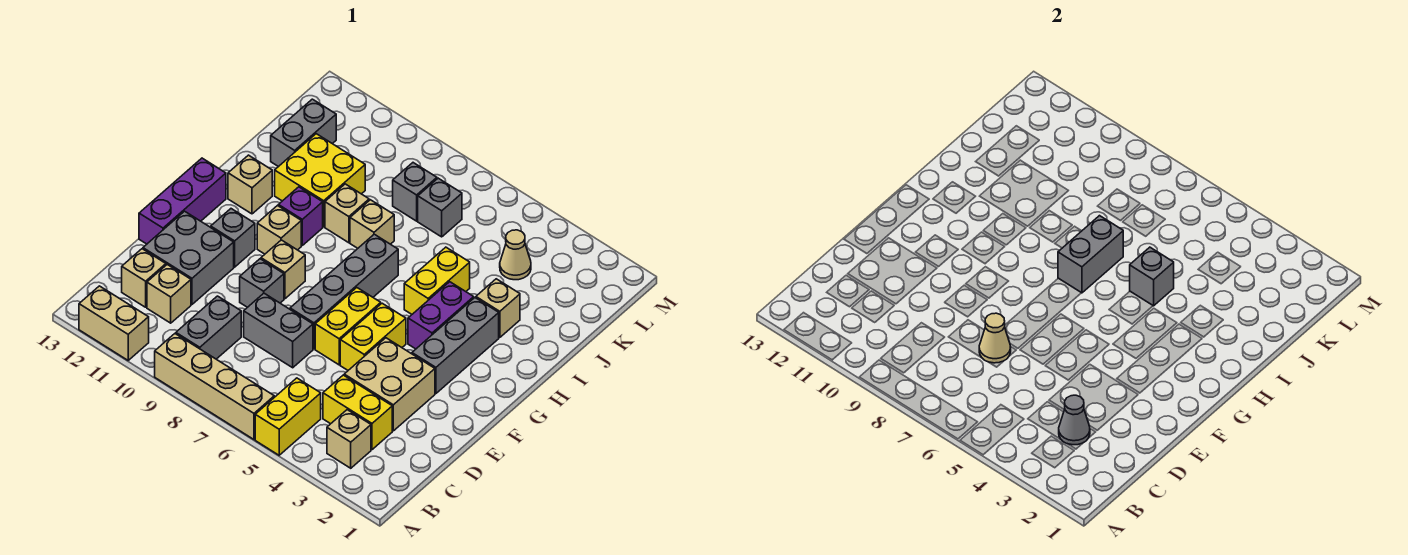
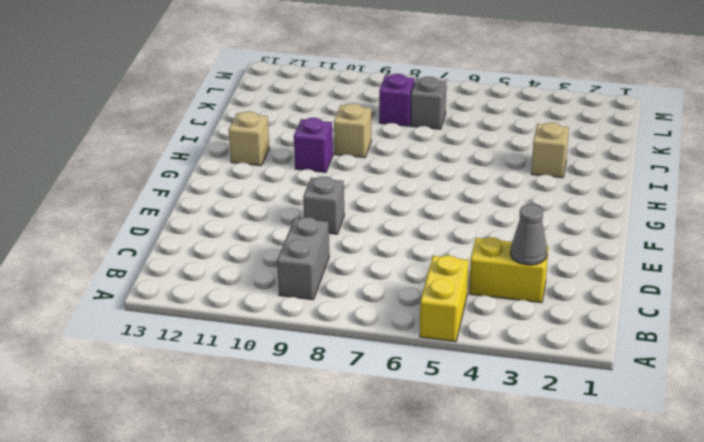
purple brick K8 level 1 -> grey brick K8 level 1
none -> tan brick A6:A9 level 1
none -> tan brick A11:A12 level 1
none -> tan brick B3 level 1
none -> tan brick C11 level 1

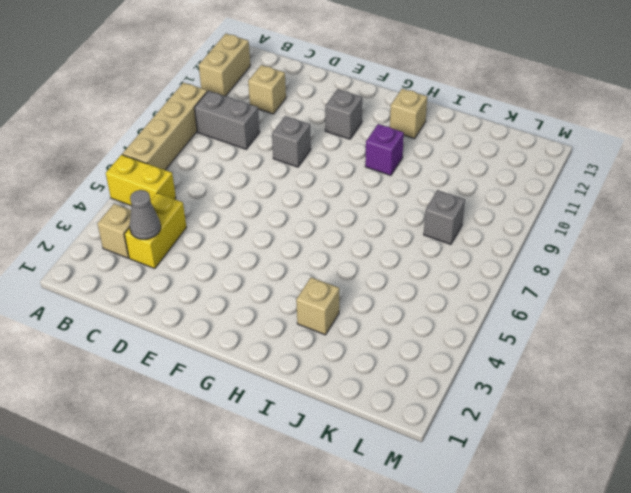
none -> tan brick C12 level 1
none -> tan brick D3:E4 level 1
none -> grey brick D7:D8 level 1
none -> grey brick D11:E12 level 1

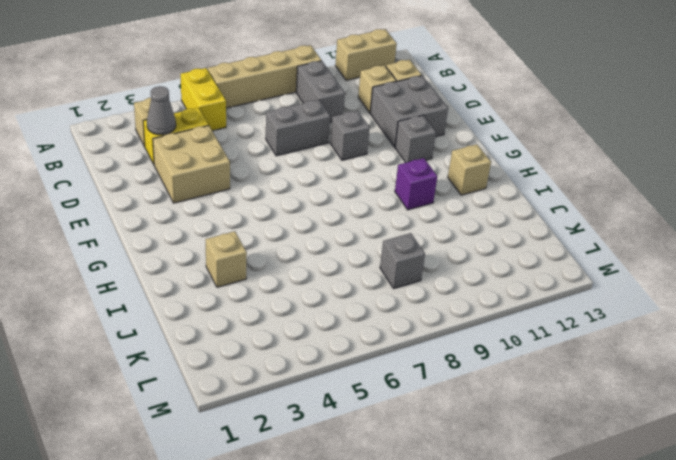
none -> yellow brick E5:F5 level 1
none -> yellow brick E6:F6 level 1
none -> grey brick E7:H7 level 1
none -> purple brick E13:G13 level 1

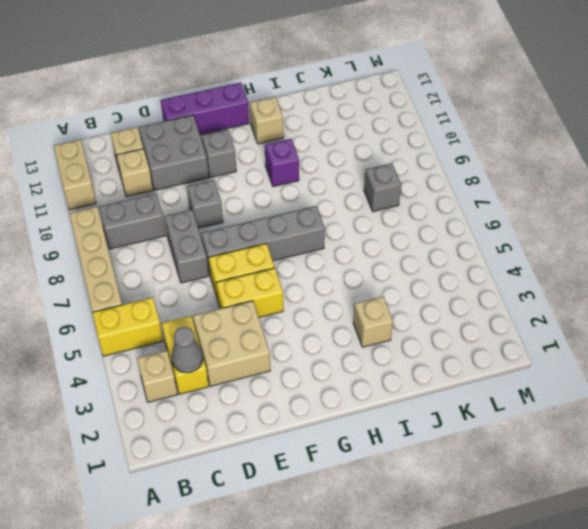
none -> grey brick F3:H3 level 1
none -> tan brick F9 level 1
none -> purple brick G4:H4 level 1
none -> tan brick G10 level 1

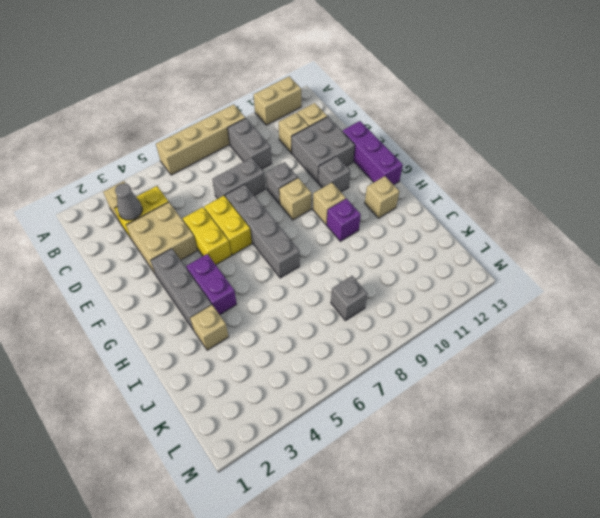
none -> yellow brick A5:B5 level 1
none -> yellow brick H5:I5 level 1
none -> tan brick I8 level 1
none -> tan brick I9 level 1

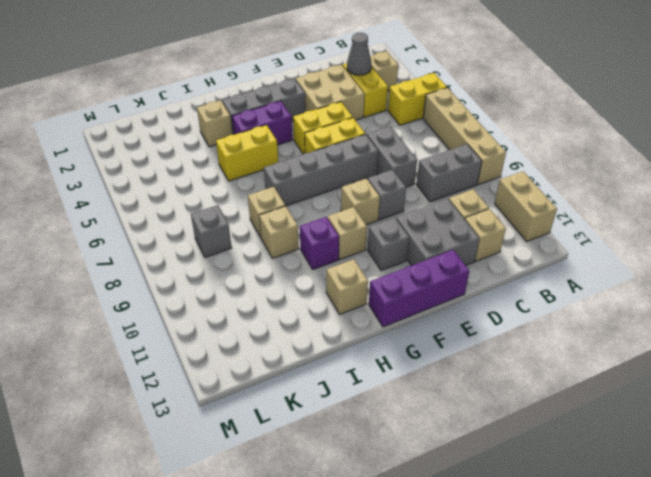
none -> yellow brick I10:J11 level 1
none -> grey brick J12:K12 level 1
none -> tan cone K4 level 1
none -> grey brick K7 level 1

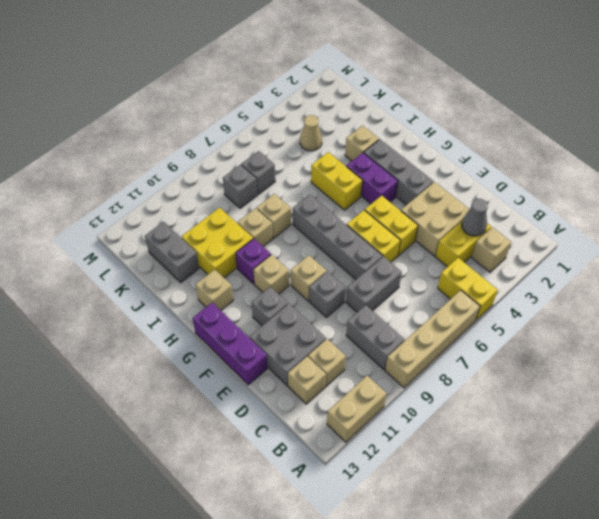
none -> tan cone D7 level 2
none -> grey brick H7:I7 level 2
none -> grey brick I5 level 2

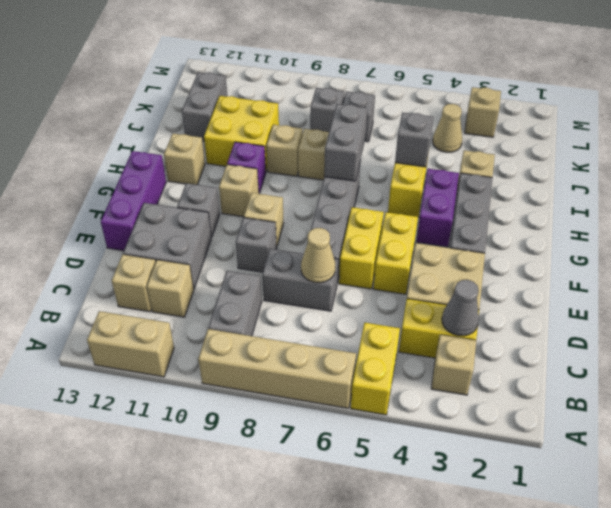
tan brick L3 level 1 -> none

